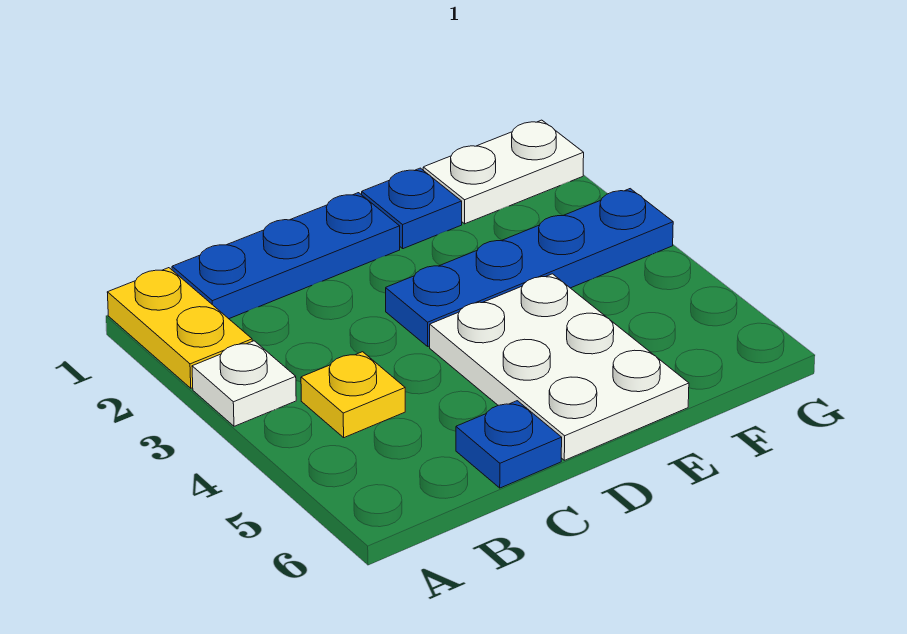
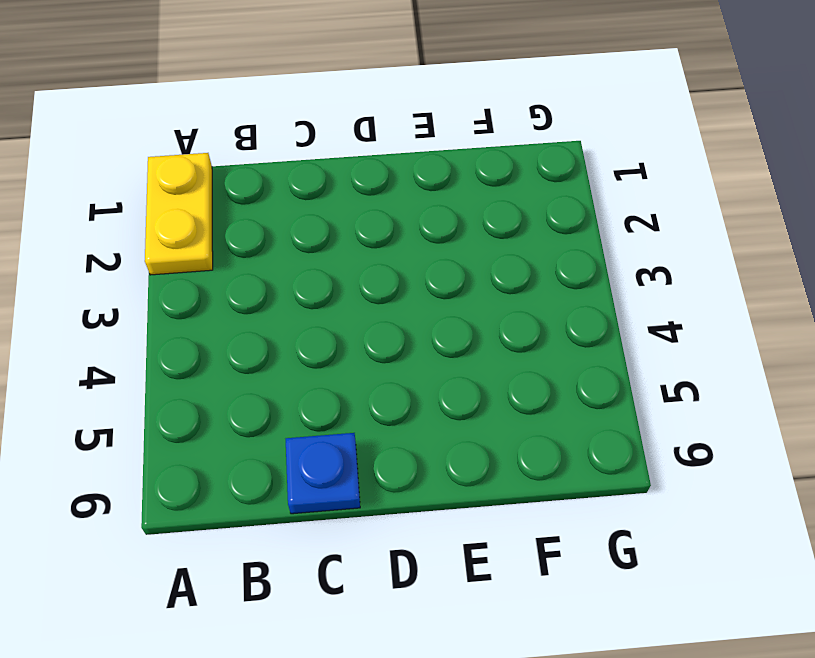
none -> white plate A3 level 1
none -> blue plate B1:D1 level 1

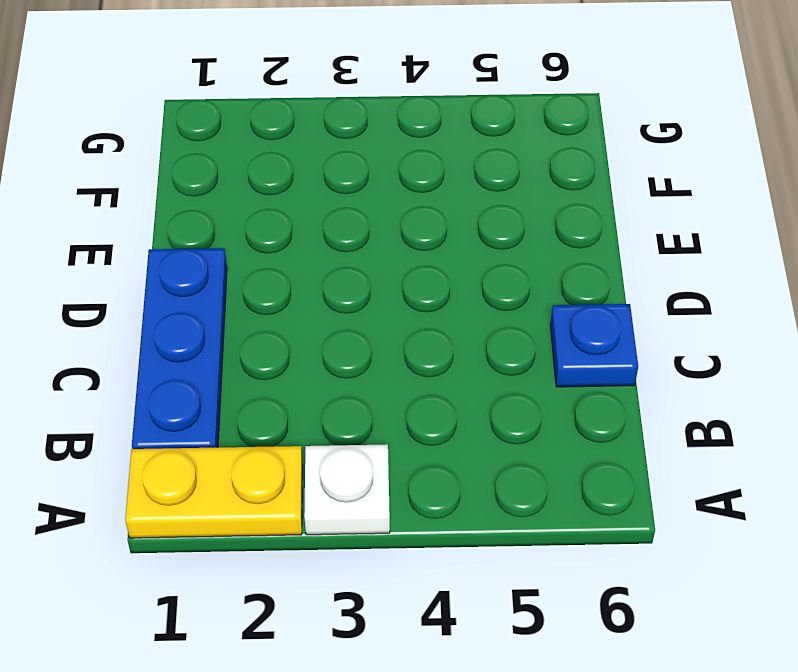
none -> yellow plate B4 level 1
none -> blue plate D3:G3 level 1

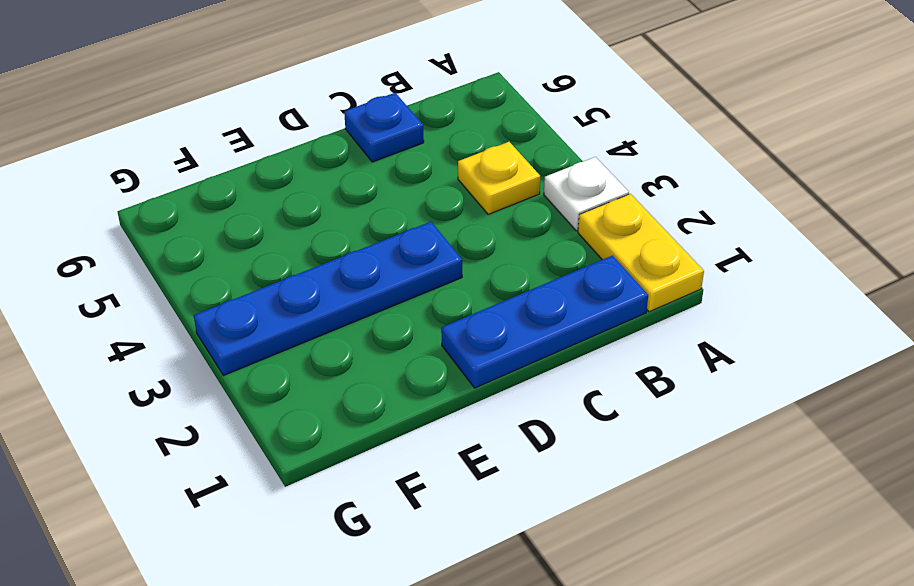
none -> white plate D4:E6 level 1
none -> blue plate E1 level 1

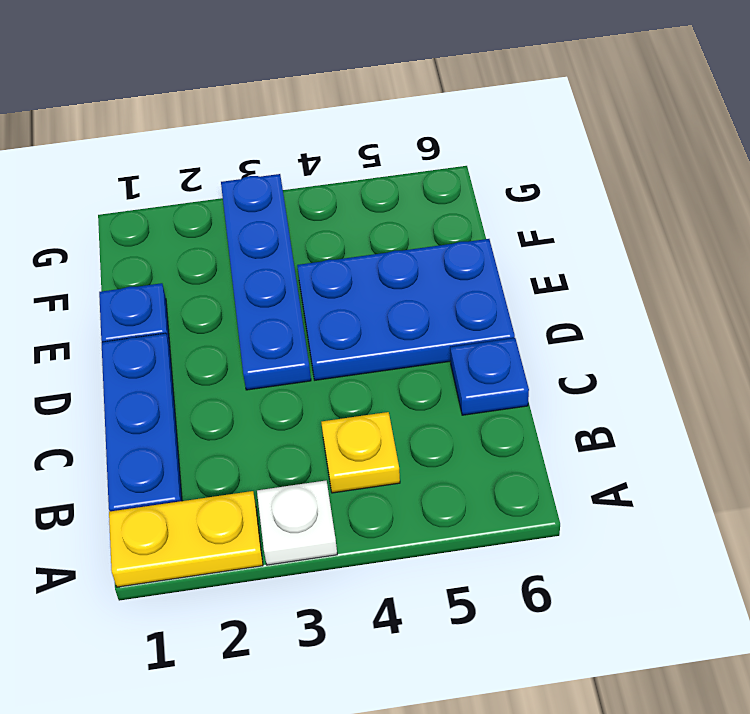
blue plate D4:E6 level 1 -> white plate D4:E6 level 1
none -> white plate F1:G1 level 1

